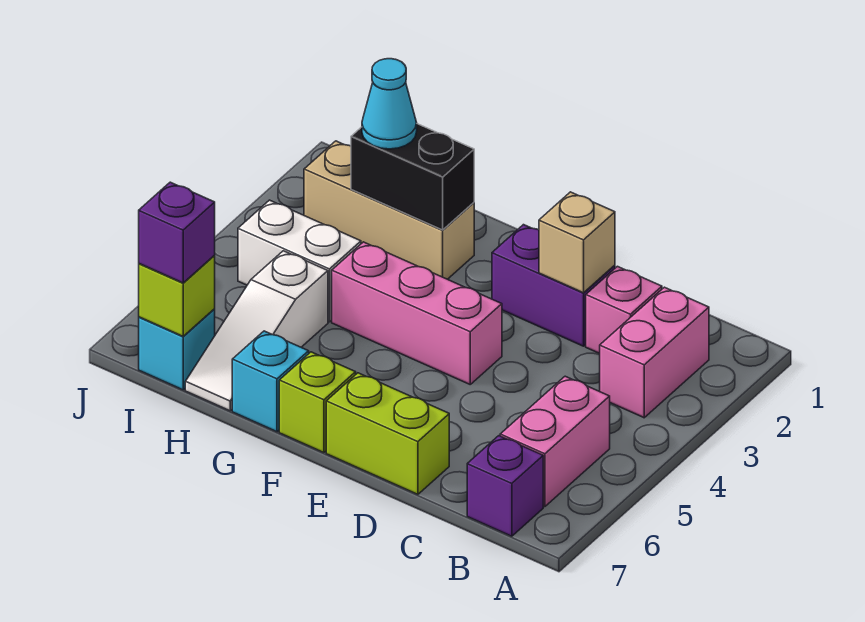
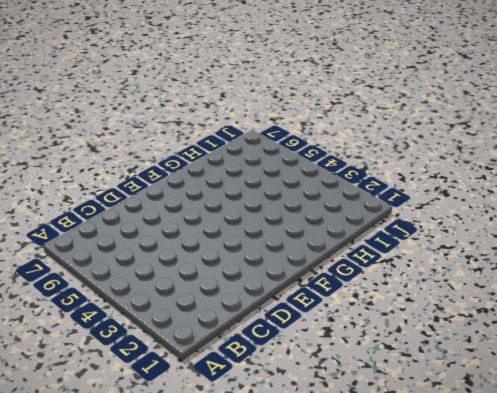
none -> pink brick B2:B3 level 1
none -> pink brick B5:B6 level 1
none -> purple brick B7 level 1

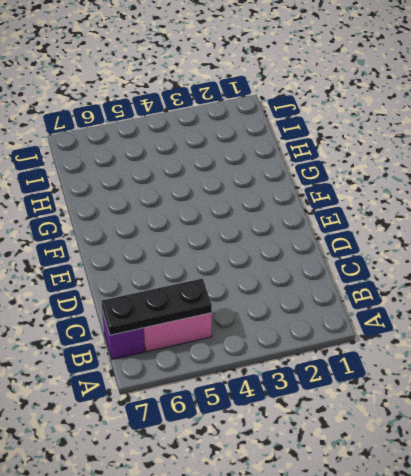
black plate B5:B7 level 2 -> none
none -> pink brick B2:B3 level 1
none -> pink brick C2 level 1
none -> purple brick D2:E2 level 1

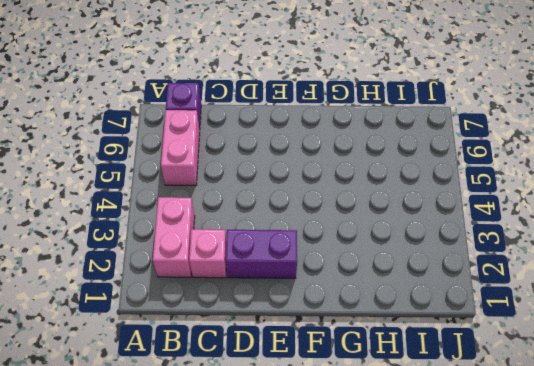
none -> lime brick D7:E7 level 1
none -> pink brick E4:G4 level 1
none -> lime brick F7 level 1

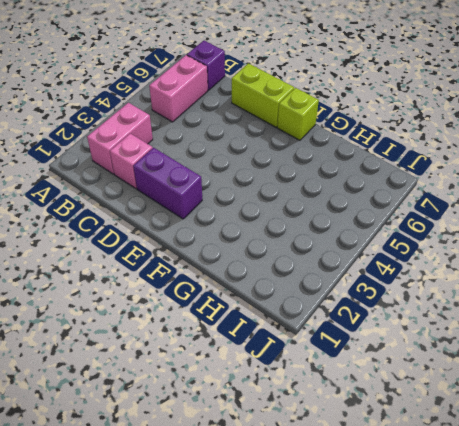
none -> pink brick E4:G4 level 1
none -> tan brick G2:I2 level 1
none -> cyan brick G7 level 1

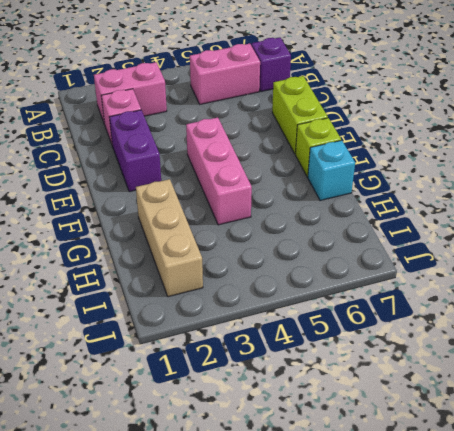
none -> white brick H4:I4 level 1
none -> white slope H5:H7 level 1 top 5
none -> cyan brick I7 level 1

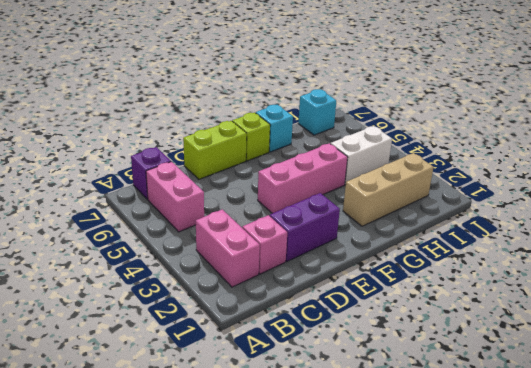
none -> white slope H5:H7 level 1 top 5
none -> tan brick D2 level 2
none -> black brick G2:H2 level 2

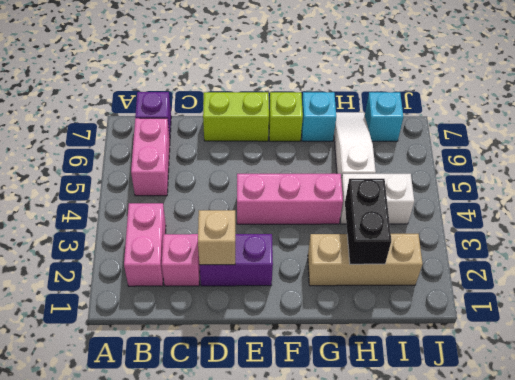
black brick H2:H3 level 2 -> black brick G2:H2 level 2
none -> lime brick I7 level 2
none -> cyan cone H2 level 3
none -> purple brick I7 level 3

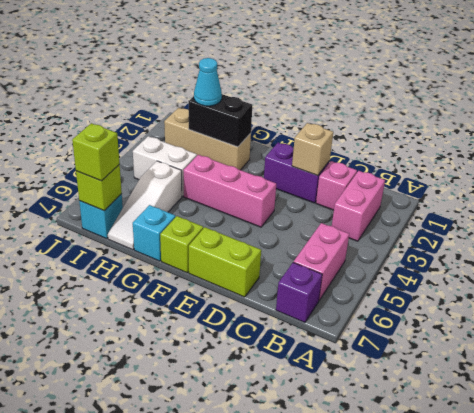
lime brick I7 level 3 -> purple brick I7 level 3

